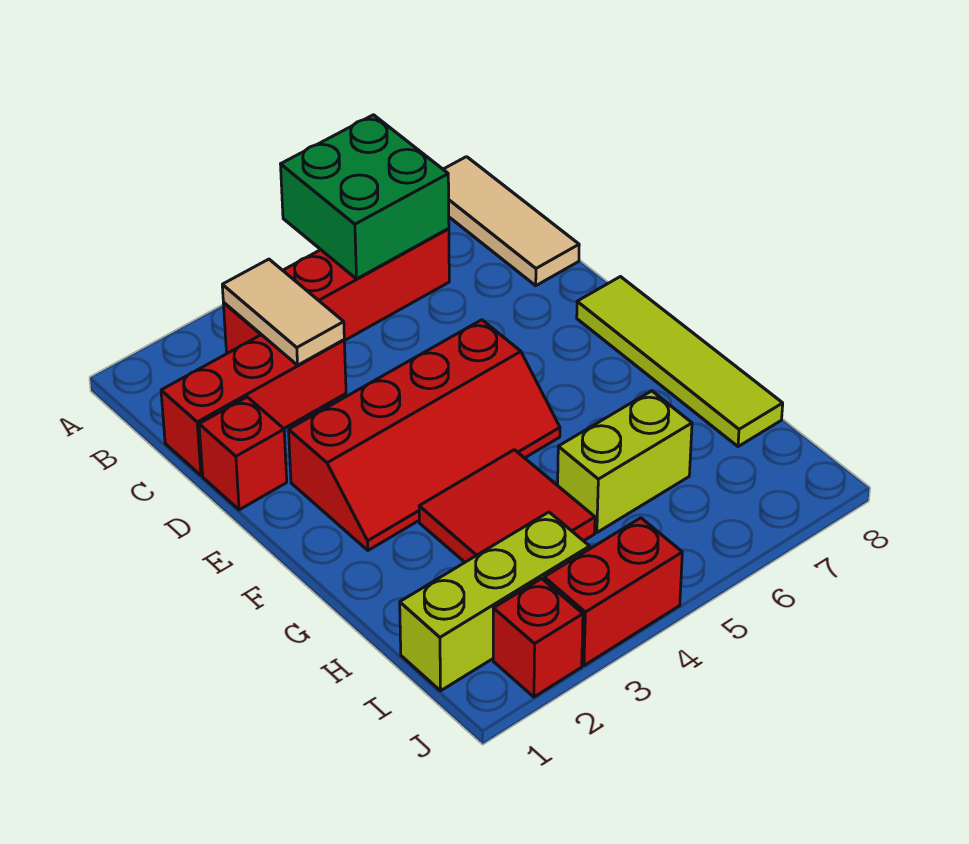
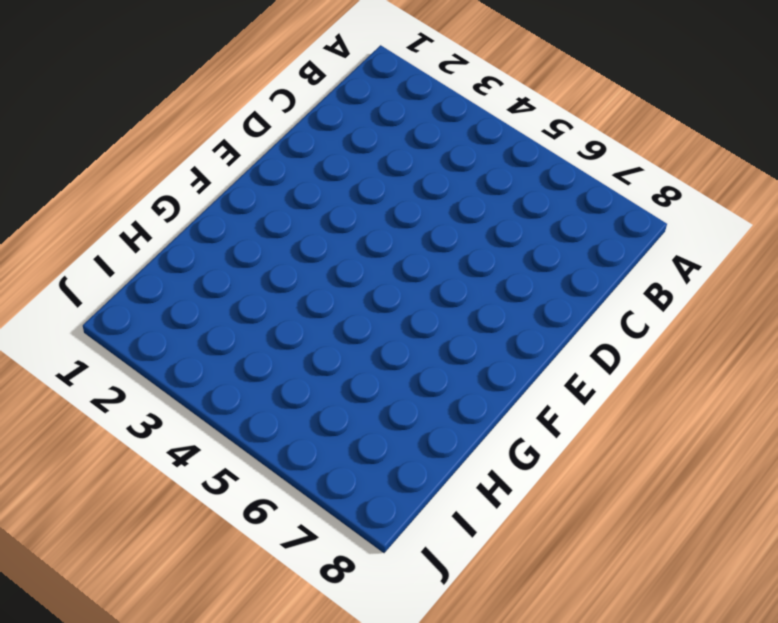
none -> tan tile A8:C8 level 1
none -> red brick B3:B6 level 1
none -> red brick C1:C3 level 1

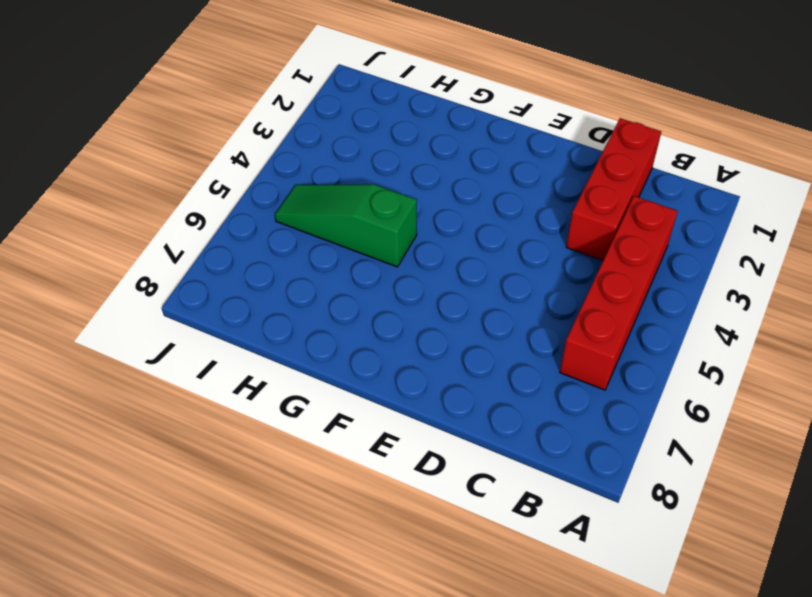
green slope G5:I5 level 1 top G -> lime brick H5:H6 level 1
none -> tan tile A8:C8 level 1
none -> red brick D1 level 1
none -> red slope E2:F5 level 1 top E

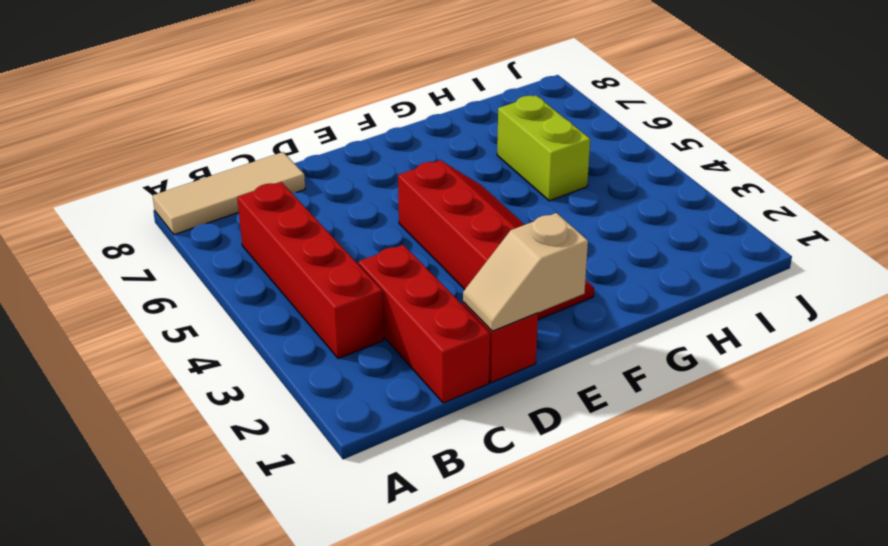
tan slope D1:E1 level 2 top E -> none
none -> lime tile E8:H8 level 1
none -> red tile G3:H4 level 1
none -> lime brick I1:I3 level 1

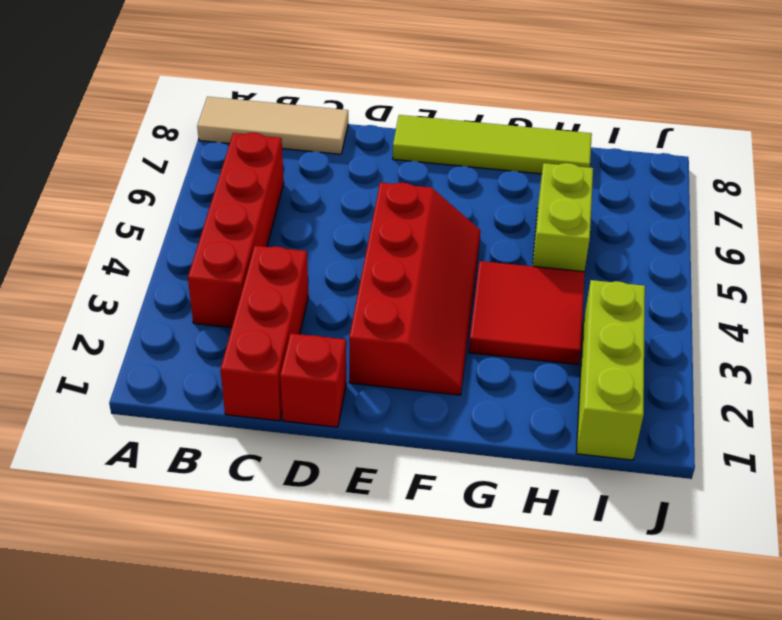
none -> red brick J2 level 1
none -> red brick J3:J4 level 1
none -> green brick A5:B6 level 2

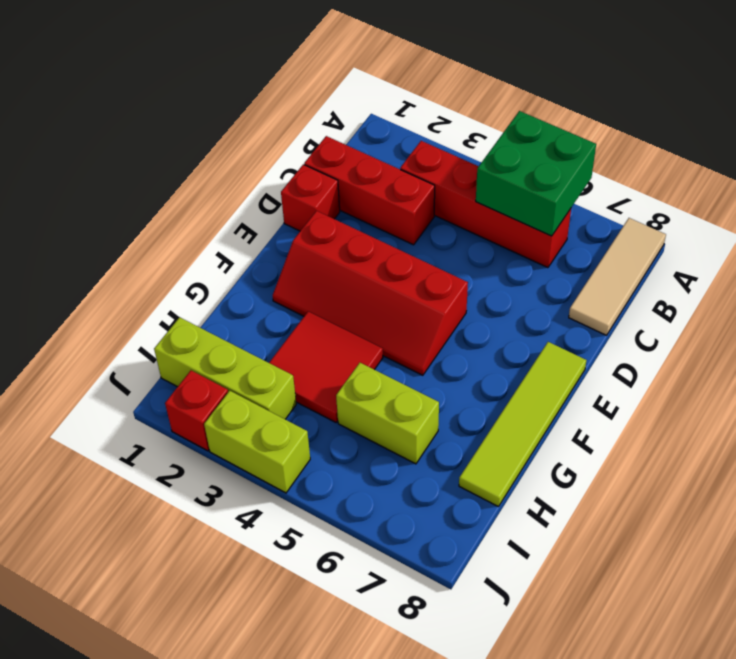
lime brick J3:J4 level 1 -> red brick J3:J4 level 1
none -> tan tile B3:C3 level 2

